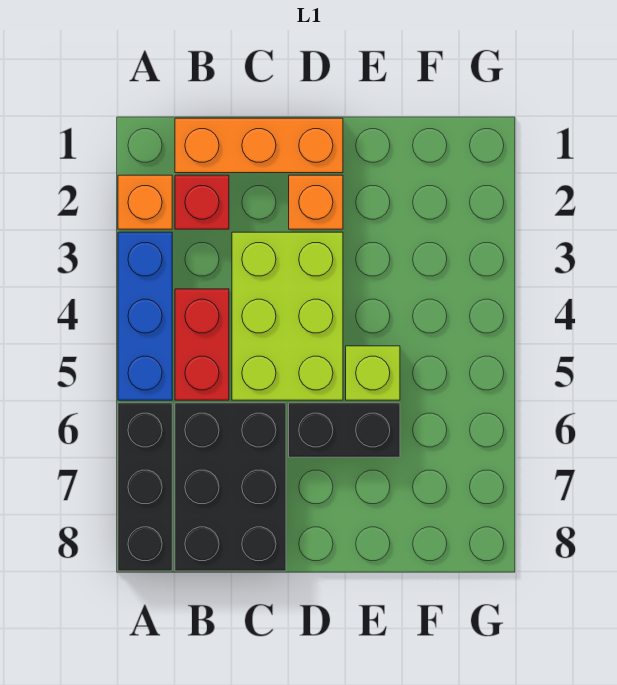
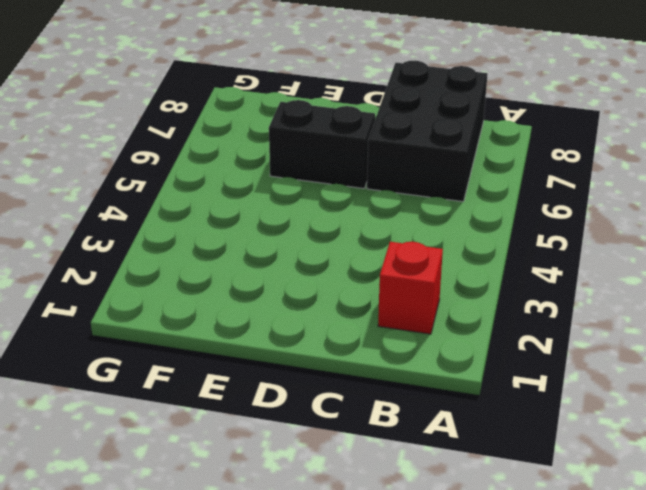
none -> orange brick A2 level 1
none -> blue brick A3:A5 level 1

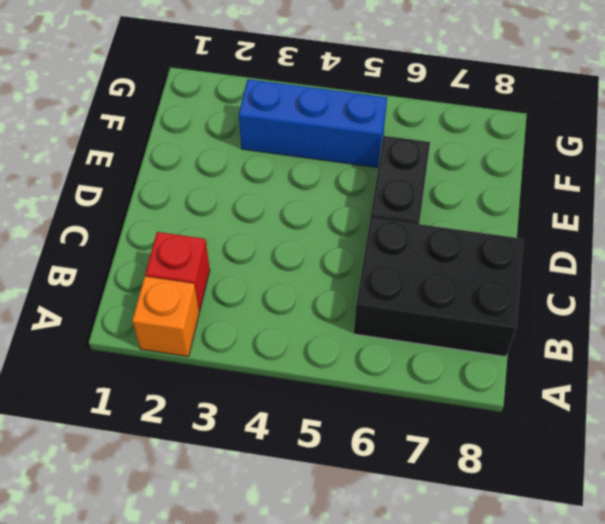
blue brick F3:F5 level 1 -> blue brick A3:A5 level 1
none -> black brick A6:A8 level 1
none -> orange brick B1:D1 level 1

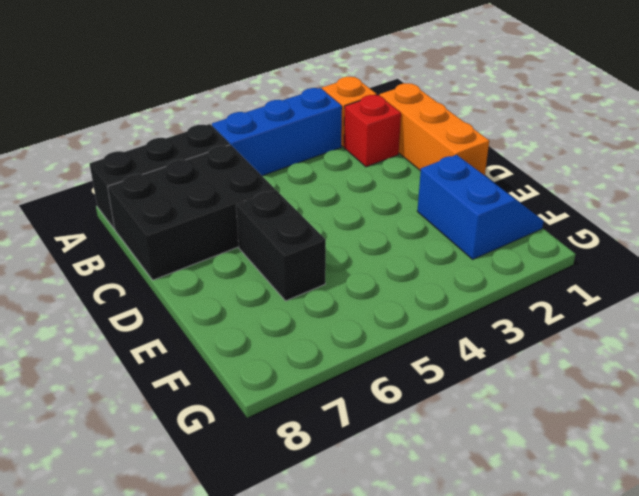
blue slope E1:F2 level 1 top 2 -> none
none -> red brick B4:B5 level 1
none -> lime brick C3:D5 level 1

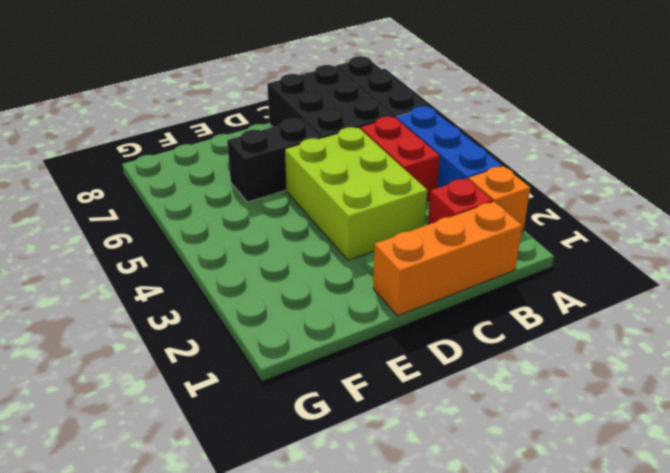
none -> orange brick D2 level 1
none -> lime brick E5 level 1

